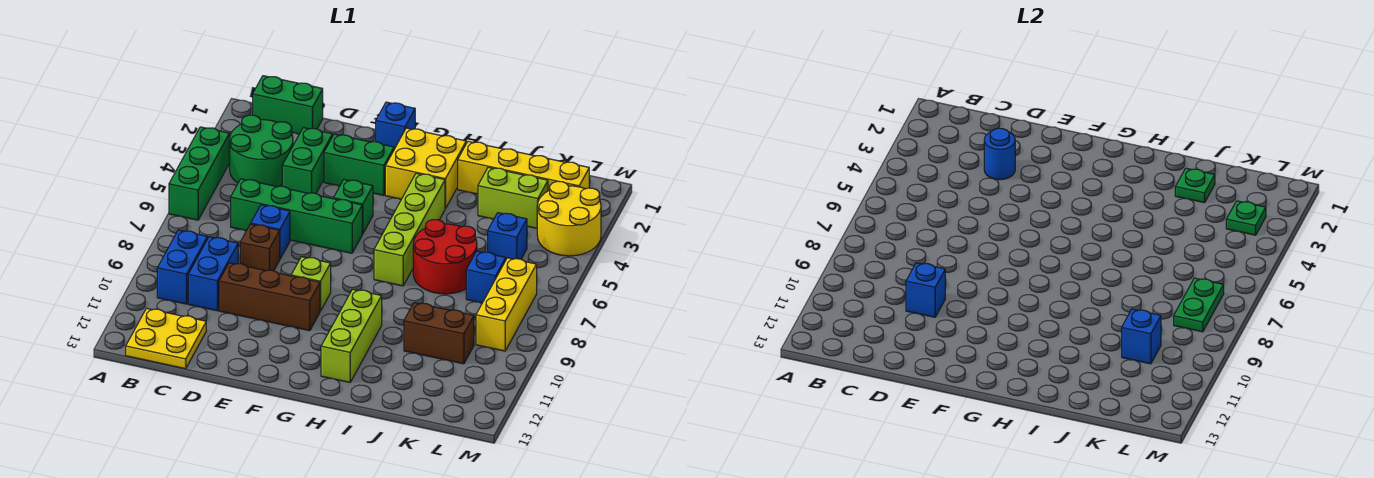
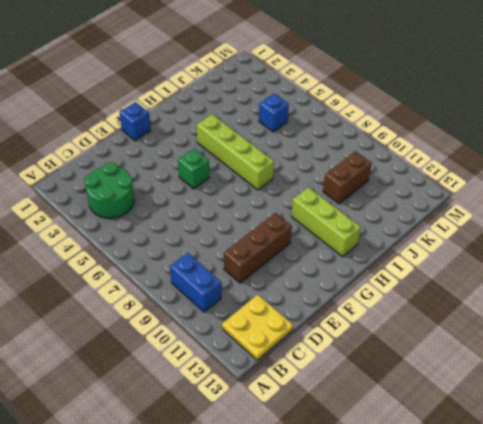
none -> green brick A4:A6 level 1
none -> green brick B1:C1 level 1
none -> green brick C6:F6 level 1
none -> blue brick C9:C10 level 1

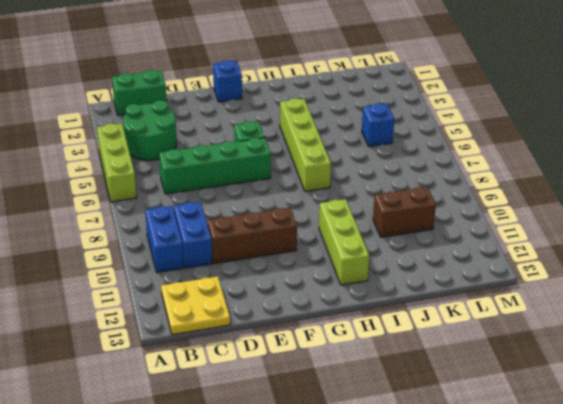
lime brick A4:A6 level 1 -> green brick A4:A6 level 1
none -> green brick D3:D4 level 1
none -> blue brick D7 level 1
none -> brown brick D8 level 1
none -> green brick E3:F3 level 1

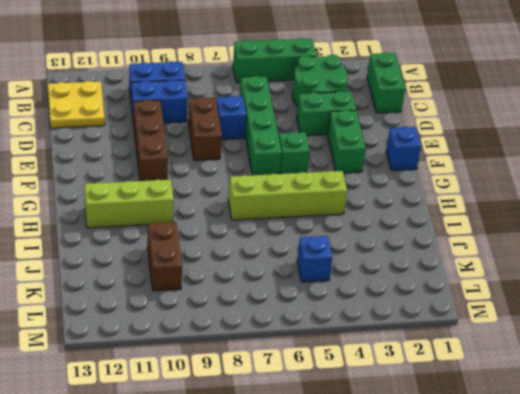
brown brick D8:E8 level 1 -> brown brick D8 level 1
none -> lime brick F9 level 1
none -> yellow brick G2:H3 level 1
none -> yellow brick I2:L2 level 1
none -> red round brick I6:J7 level 1

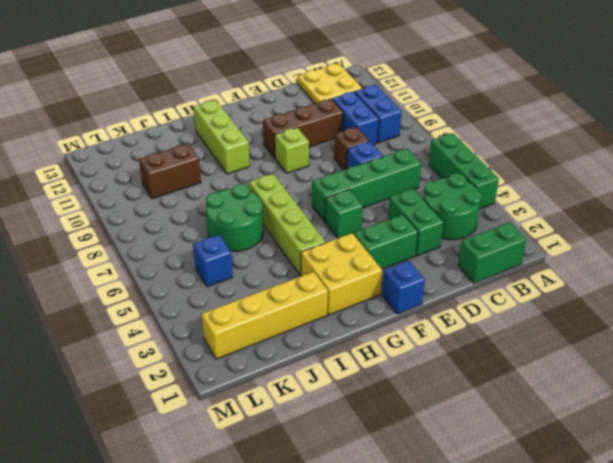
green round brick I6:J7 level 1 -> red round brick I6:J7 level 1
none -> lime brick J3:K3 level 1
none -> blue brick K7 level 1
none -> yellow round brick L3:M4 level 1
none -> yellow brick L7:L9 level 1

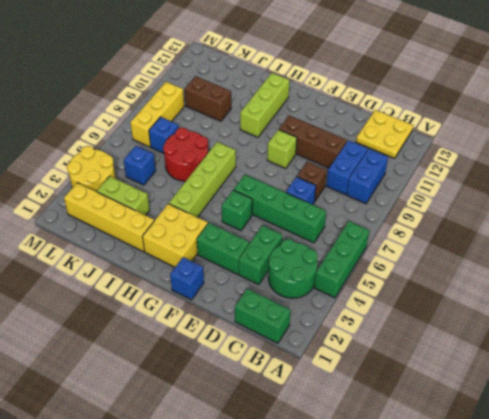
none -> blue round brick D3 level 2
none -> blue brick D10 level 2
none -> green plate J2 level 2
none -> blue brick K10 level 2

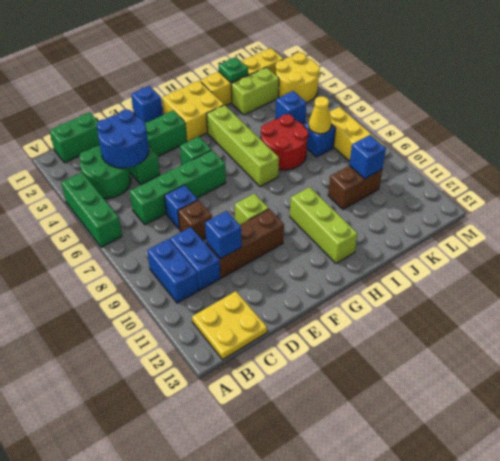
blue round brick C3:D4 level 2 -> blue round brick D3 level 2
yellow cone K7 level 2 -> none
none -> green plate L3 level 2
none -> green plate L7:L8 level 2

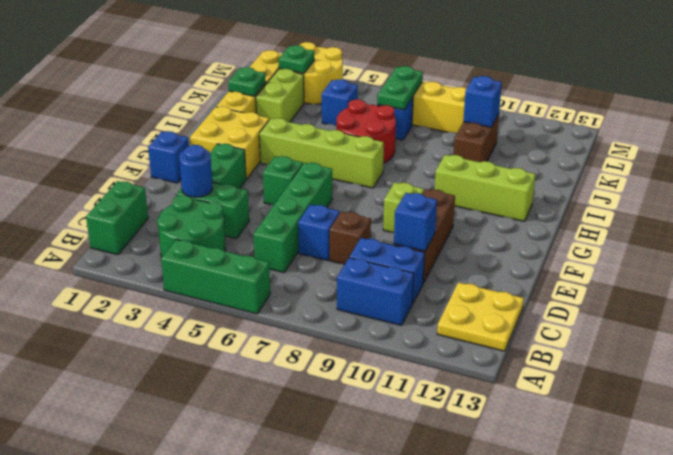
green plate K7:L7 level 2 -> green plate L7:L8 level 2

